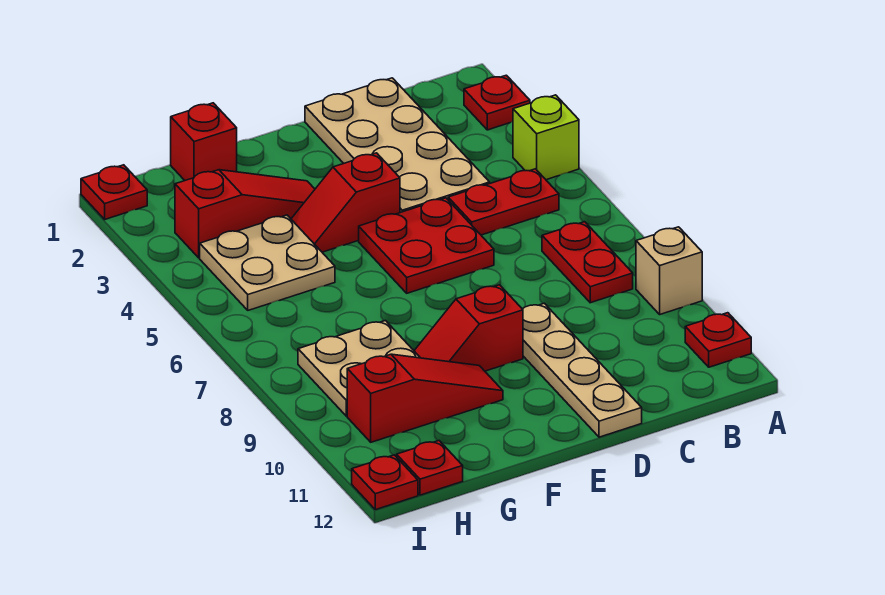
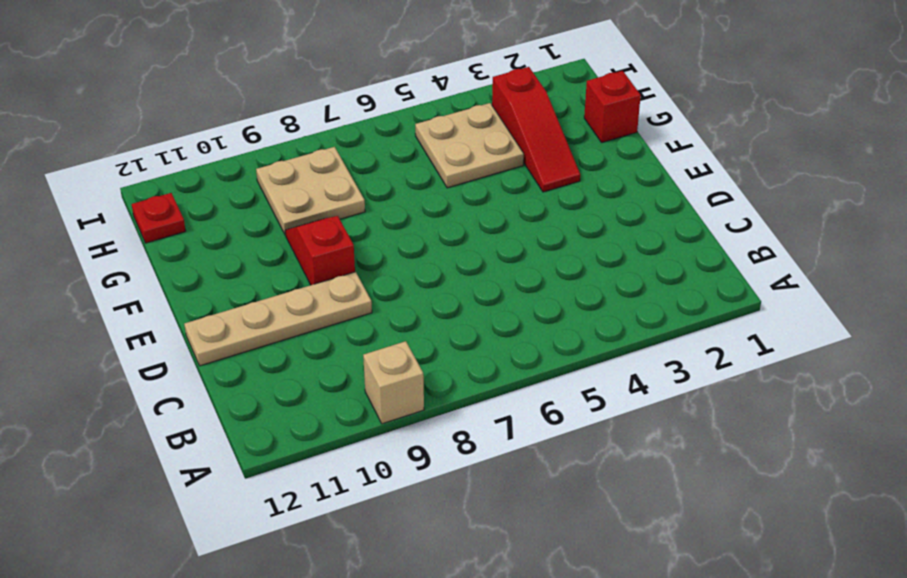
none -> red plate A2 level 1
none -> lime brick A4 level 1
none -> red plate A11 level 1

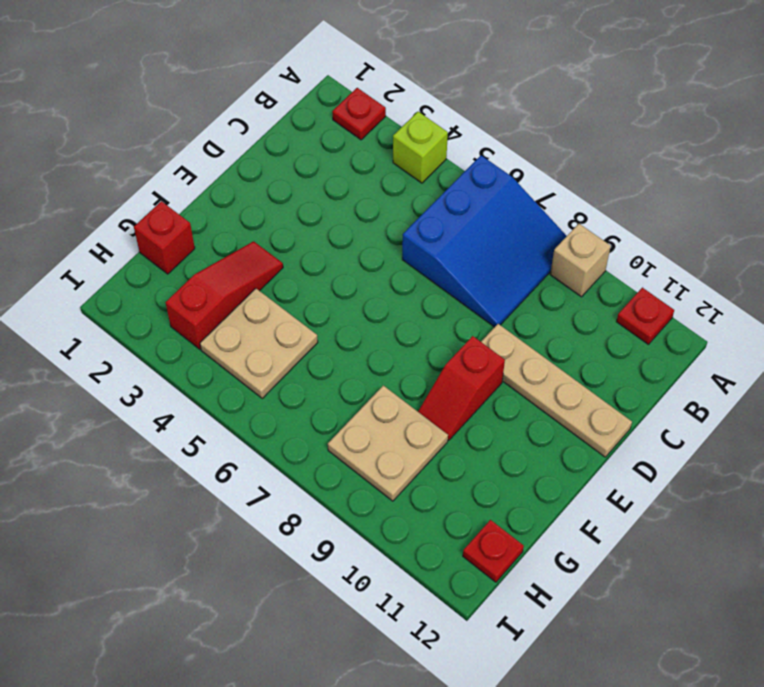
blue slope A6:C8 level 1 top 6 -> red plate B7:B8 level 1
none -> red plate B5:C5 level 1
none -> tan plate C1:D4 level 1
none -> red plate D5:E6 level 1

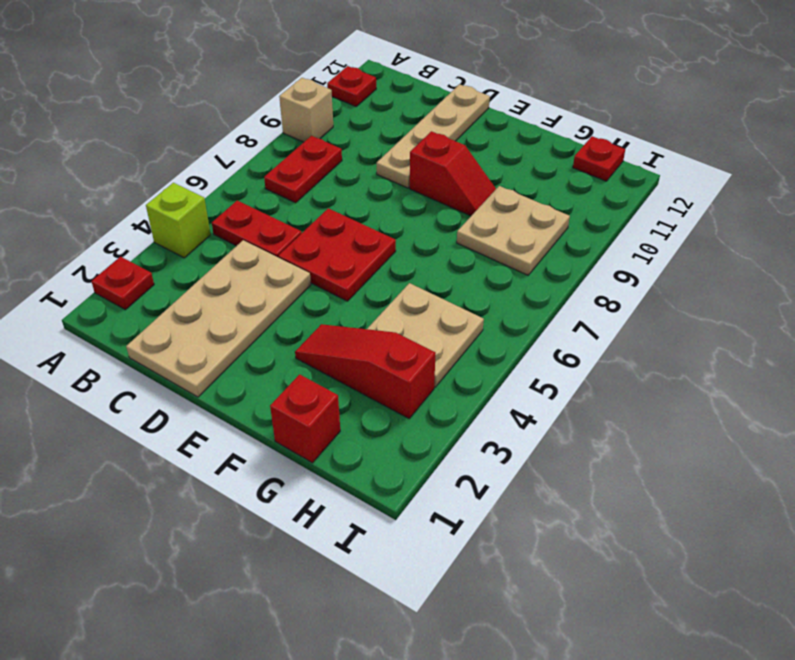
none -> red slope E4:F4 level 1 top E
none -> red slope F10:H10 level 1 top H
none -> red plate I1 level 1

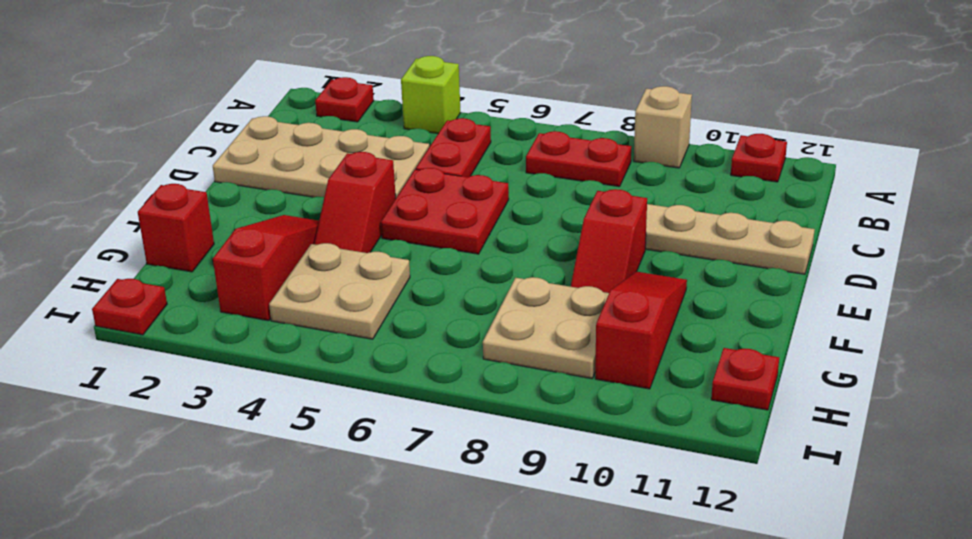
none -> red plate I12 level 1

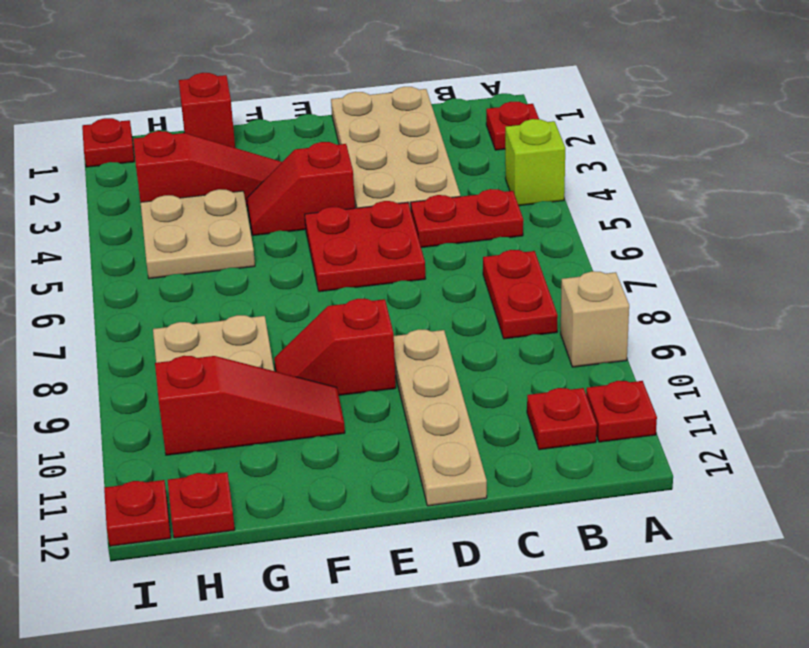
red plate B11 level 1 -> none

